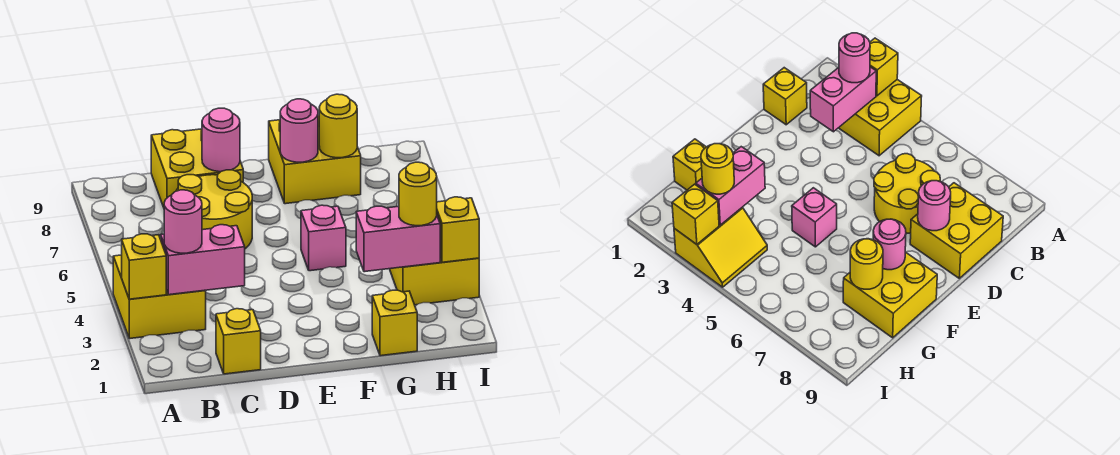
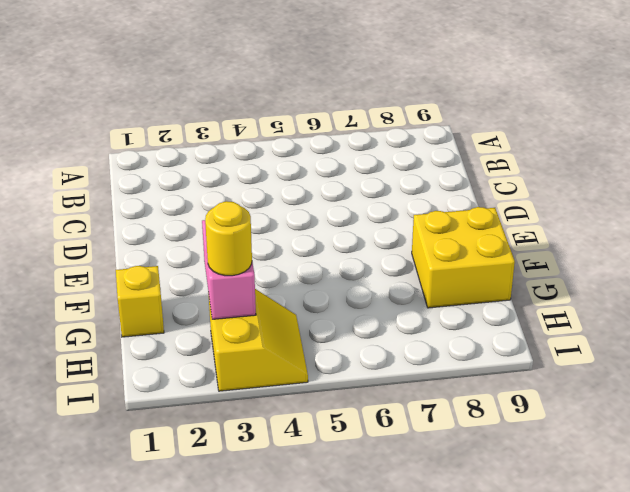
none -> yellow brick A3:B4 level 1
none -> yellow brick C1 level 1
none -> yellow round brick C6:D7 level 1

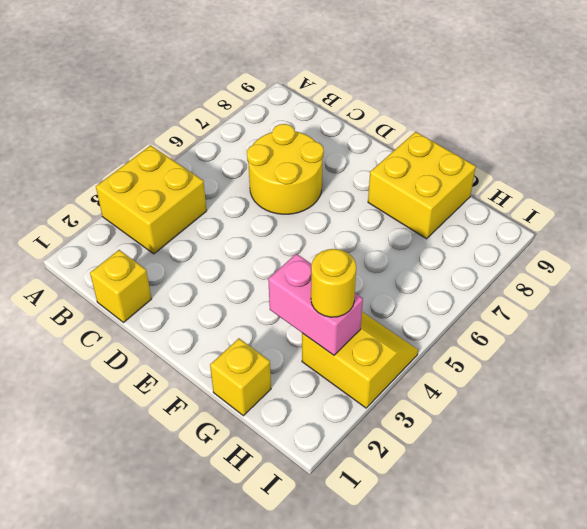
none -> yellow brick C8:D9 level 1
none -> pink brick F5 level 1
none -> yellow brick A3 level 2

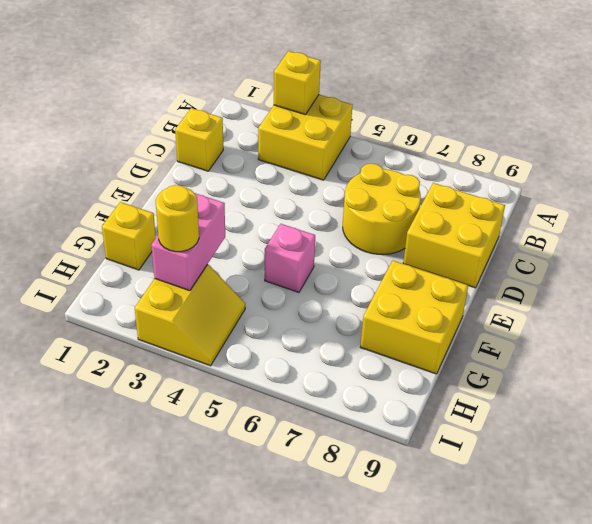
none -> pink brick B3:C3 level 2
none -> pink round brick D8 level 2
none -> pink round brick F8 level 2

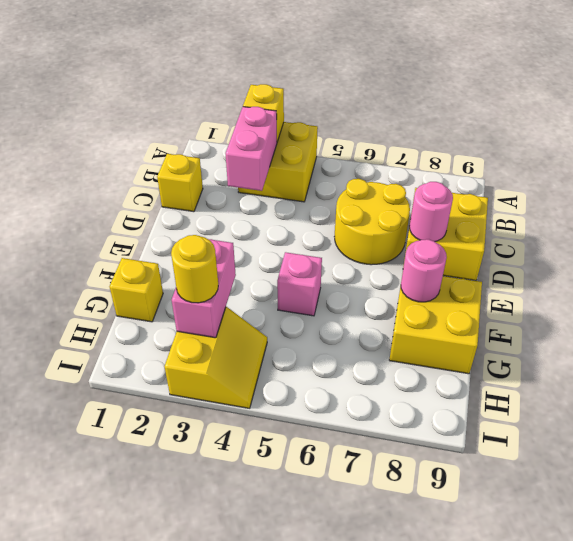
none -> yellow round brick G8 level 2
none -> yellow brick I3 level 2
none -> pink round brick B3 level 3

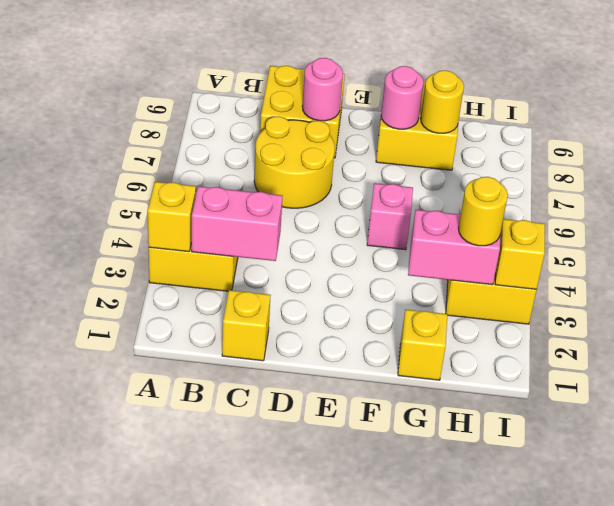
none -> pink round brick B3 level 3

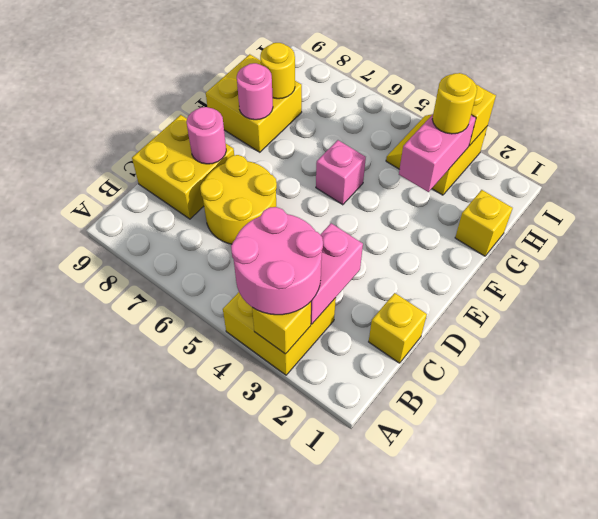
pink round brick A3:B4 level 3 -> pink round brick B3 level 3

